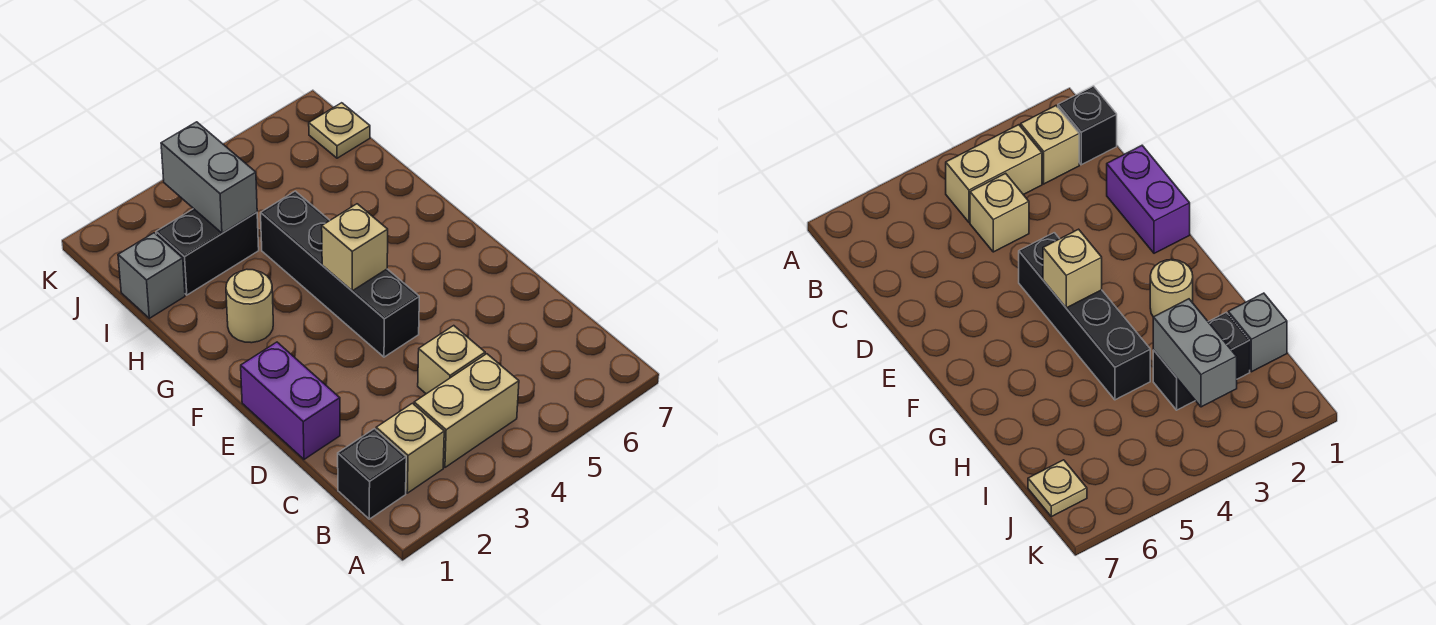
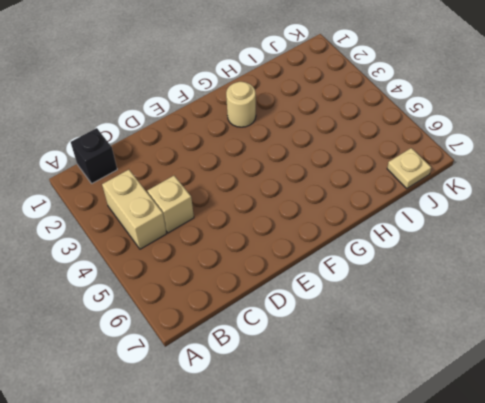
none -> tan brick B2 level 1
none -> purple brick D1:E1 level 1
none -> black brick E4:H4 level 1

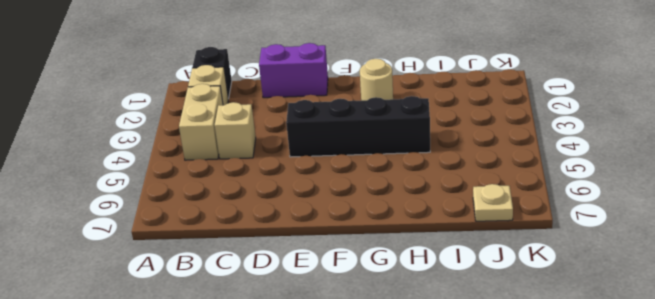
none -> grey brick I1 level 1
none -> black brick I2:I3 level 1
none -> tan brick F4 level 2

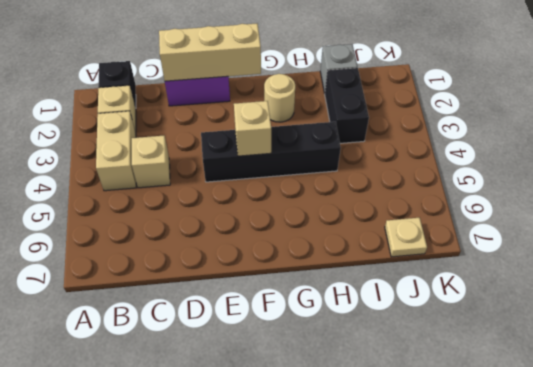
tan brick D1:F1 level 2 -> none
none -> grey brick I3:J3 level 2

